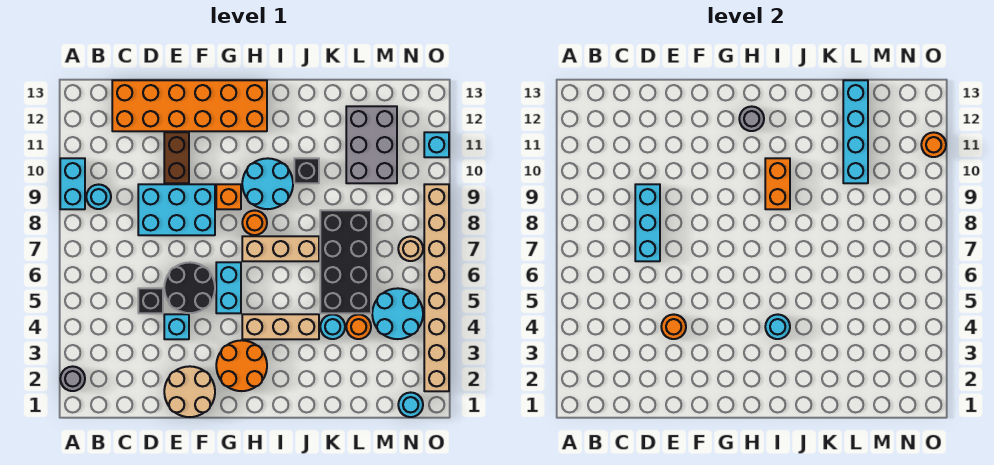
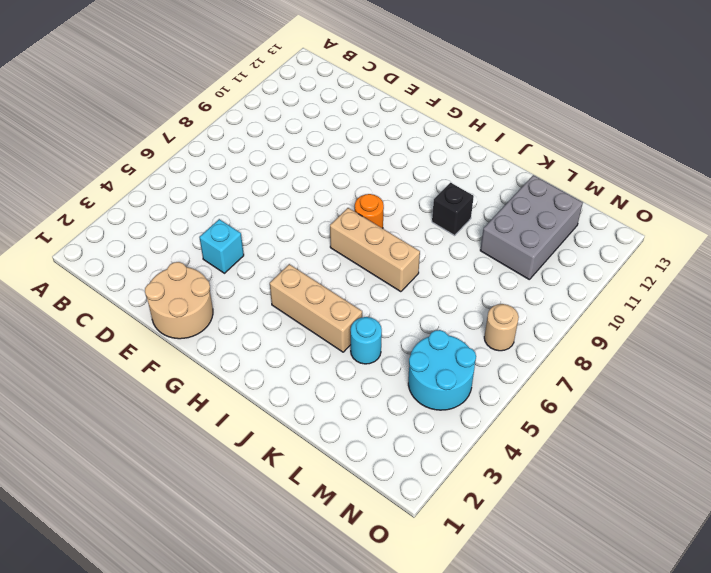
none -> grey round brick A2 level 1
none -> cyan brick A9:A10 level 1
none -> cyan round brick B9 level 1
none -> orange brick C12:H13 level 1

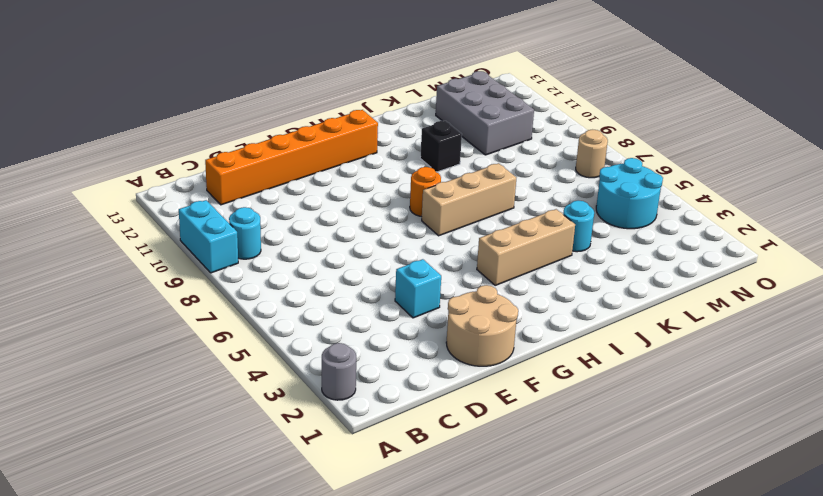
orange brick C12:H12 level 1 -> orange brick C12:H13 level 1
none -> black brick D5 level 1
none -> cyan brick D8:F9 level 1
none -> black round brick E5:F6 level 1
none -> brown brick E10:E11 level 1

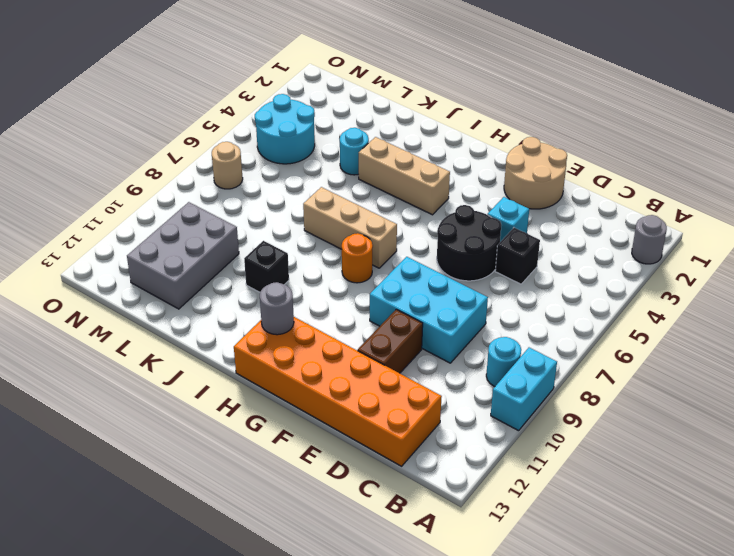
none -> orange round brick G2:H3 level 1
none -> cyan brick G5:G6 level 1
none -> orange brick G9 level 1
none -> cyan round brick H9:I10 level 1

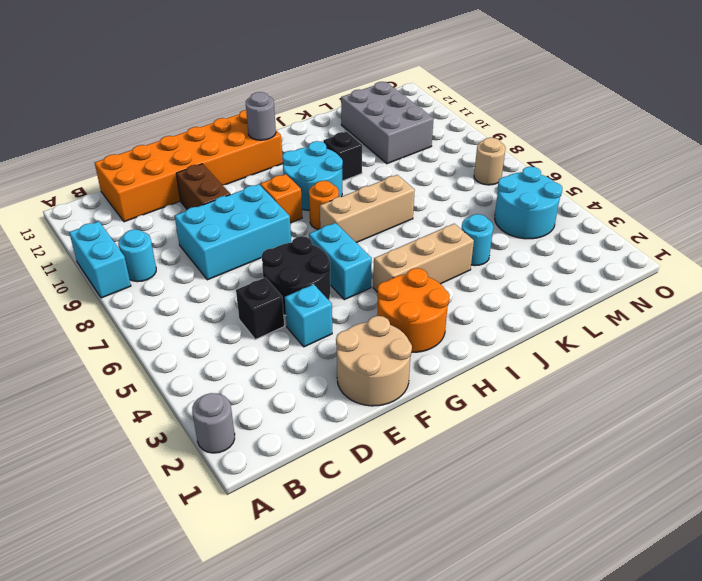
none -> black brick K5:L8 level 1
none -> orange round brick L4 level 1
none -> cyan round brick N1 level 1
none -> tan brick O2:O9 level 1

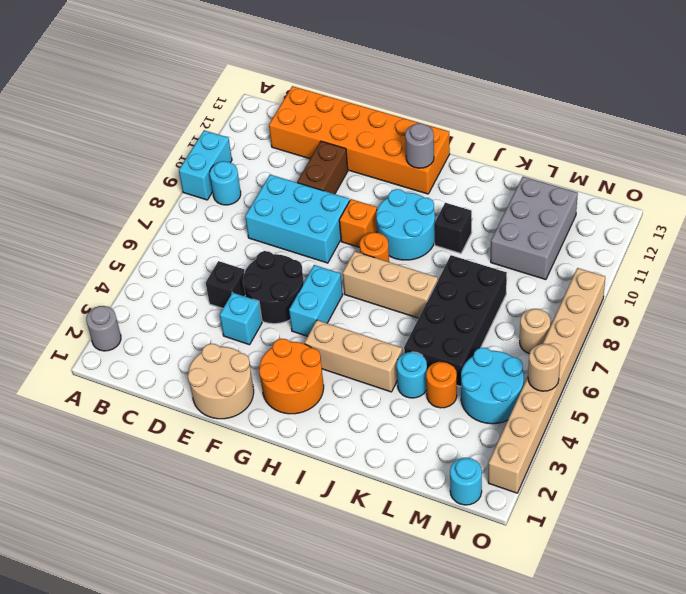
tan round brick O5 level 2 -> none
none -> cyan brick O11 level 1
none -> cyan brick D7:D9 level 2
none -> orange round brick E4 level 2
none -> cyan round brick I4 level 2

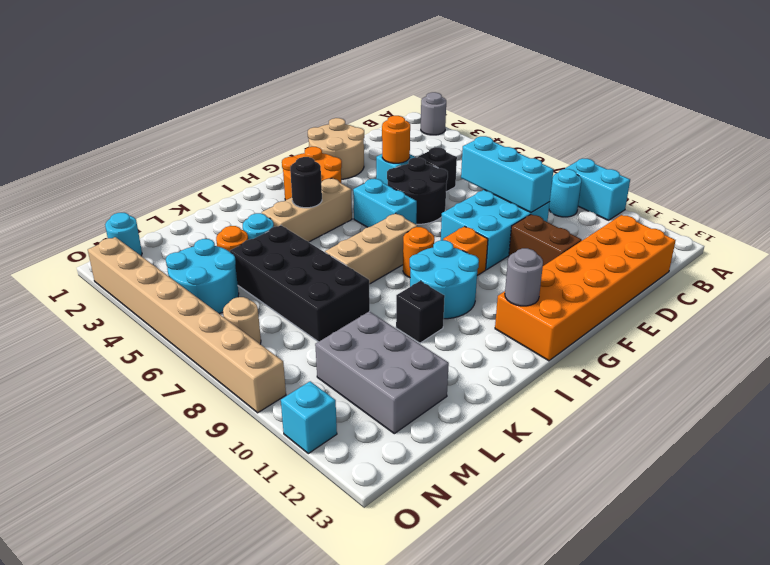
black round brick I4 level 2 -> cyan round brick I4 level 2
none -> orange brick I9:I10 level 2
none -> cyan brick L10:L13 level 2
none -> orange round brick O11 level 2

